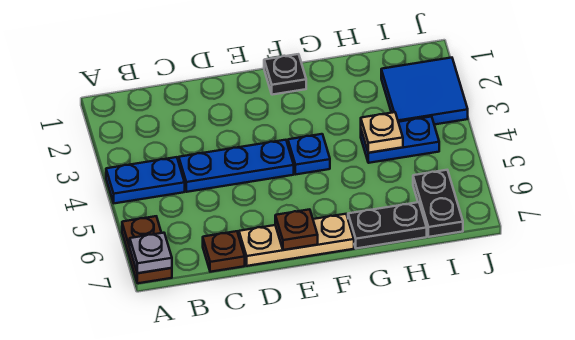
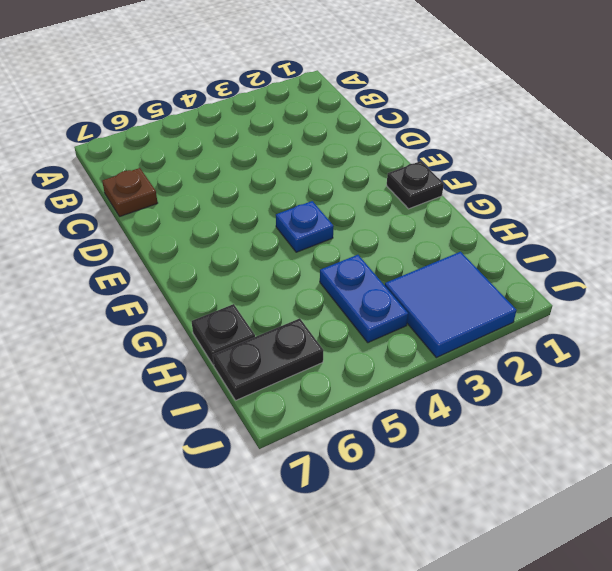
black plate H7 level 1 -> black plate G7:H7 level 1
none -> blue plate A4:B4 level 1
none -> brown plate A6:A7 level 1
none -> blue plate C4:E4 level 1

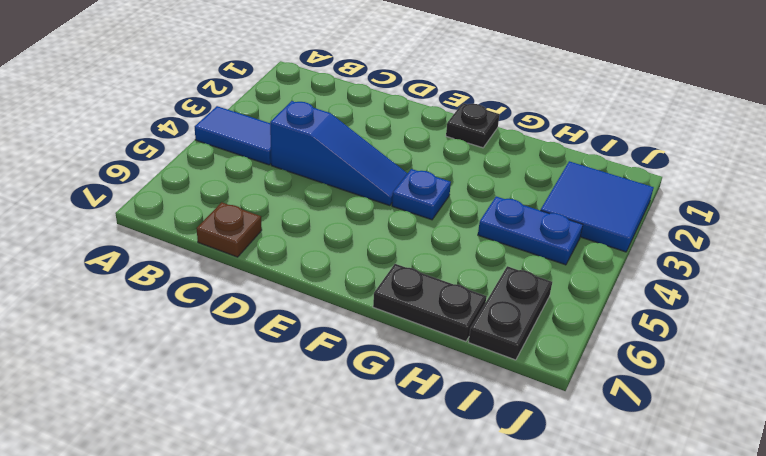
blue tile A4:B4 level 1 -> blue plate A4:B4 level 1
blue slope C4:E4 level 1 top C -> blue plate C4:E4 level 1
none -> brown plate A6:A7 level 1
none -> tan plate D7:F7 level 1
none -> grey plate A7 level 2

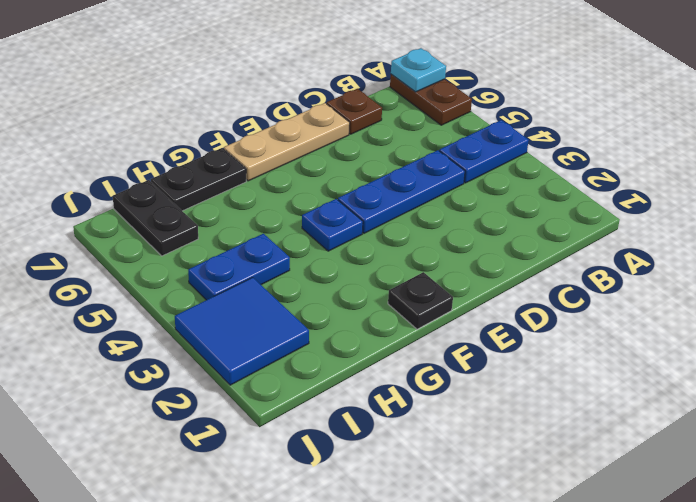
cyan plate A7 level 2 -> grey plate A7 level 2
none -> brown plate E7 level 2
none -> tan plate H4 level 2

